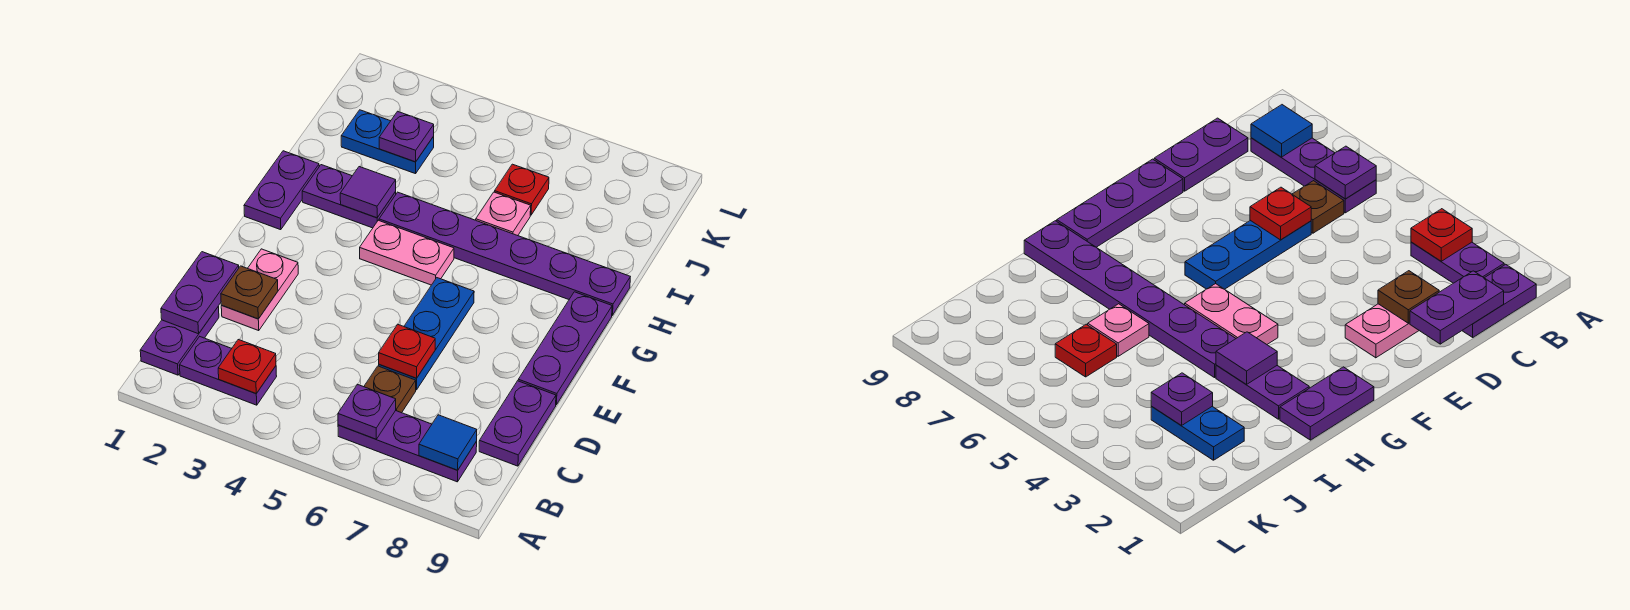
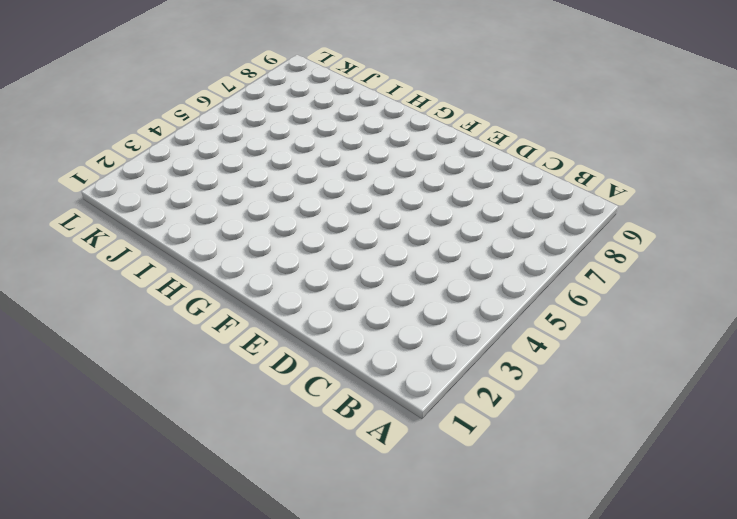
none -> purple plate B1:C1 level 1
none -> purple plate B2:B3 level 1
none -> purple plate B6:B8 level 1

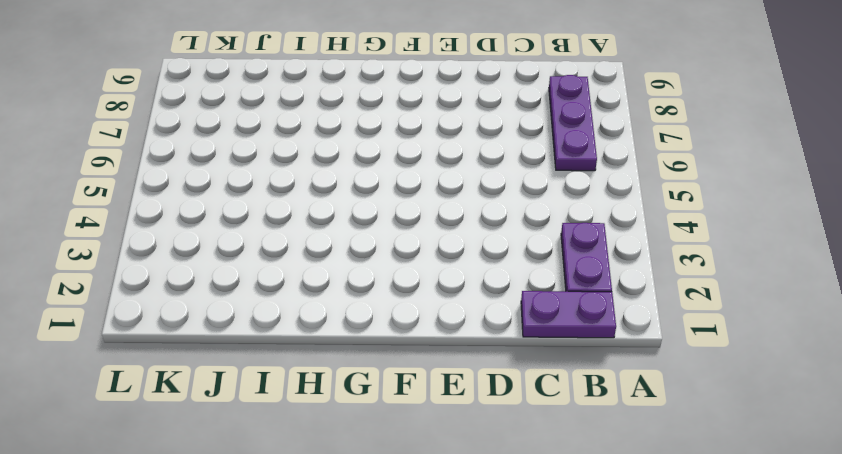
none -> brown plate C6 level 1
none -> purple plate C9:D9 level 1
none -> pink plate D2:E2 level 1

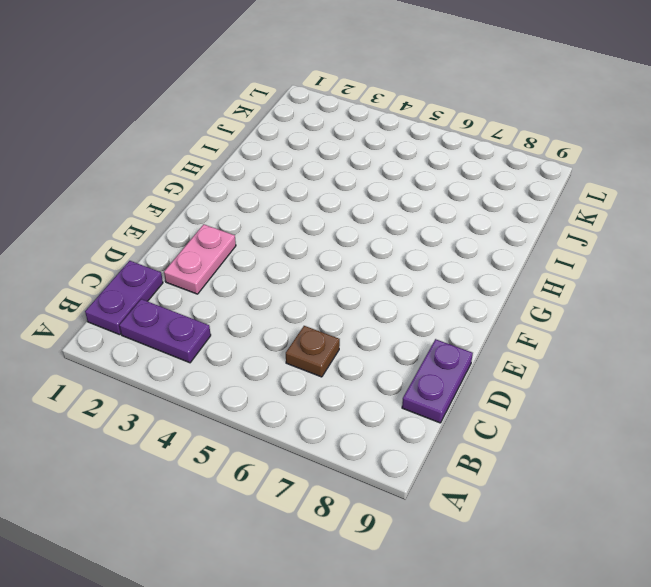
none -> purple plate B6:B8 level 1
none -> blue plate D6:F6 level 1
none -> purple plate E9:G9 level 1

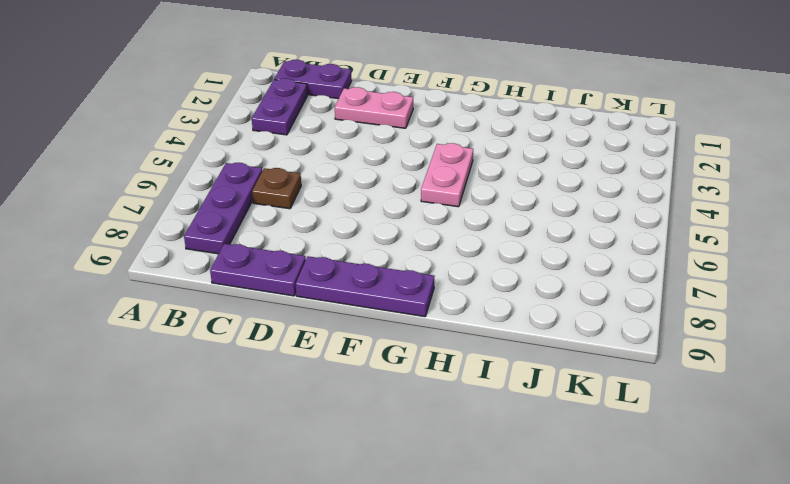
none -> blue plate D6:F6 level 1
none -> purple plate G1:H1 level 1
none -> purple plate H2:H3 level 1

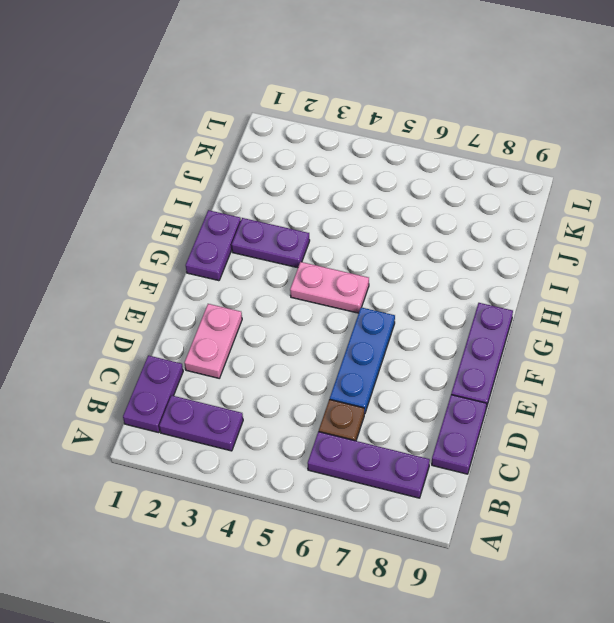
none -> purple plate H4:H9 level 1
none -> pink plate I6 level 1
none -> blue plate J2:J3 level 1

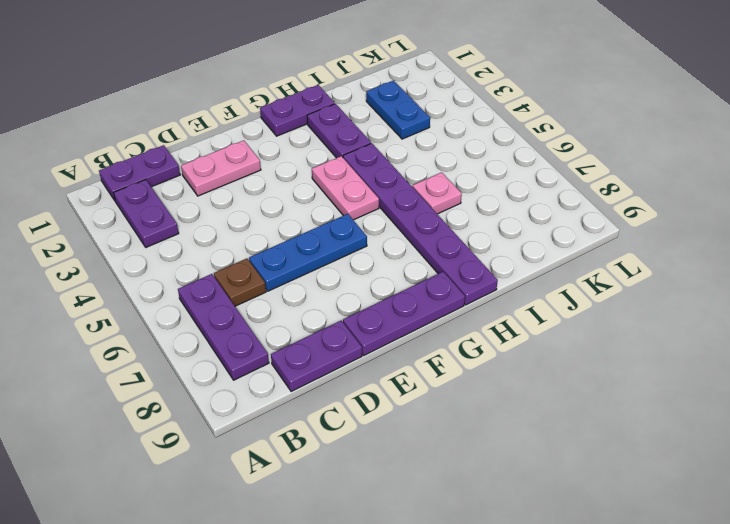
none -> red plate J6 level 1
none -> red plate B3 level 2
none -> purple plate B6 level 2

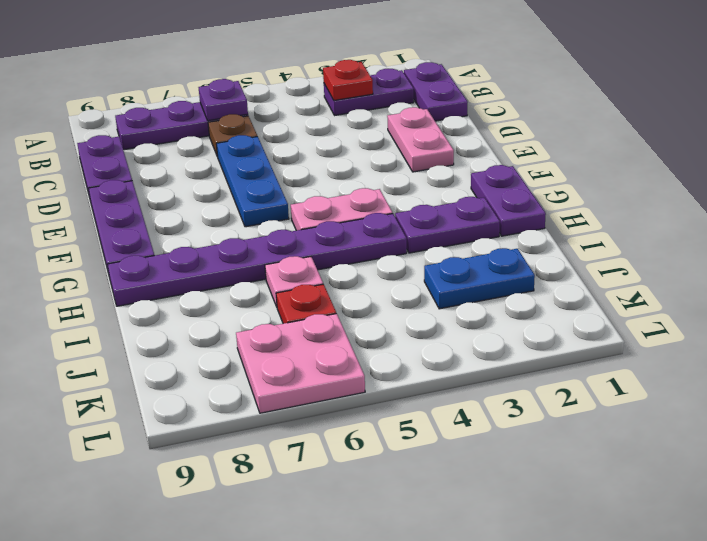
pink plate K6:L7 level 1 -> none
none -> blue tile B8 level 2
none -> purple plate C1:D1 level 2
none -> brown plate D2 level 2

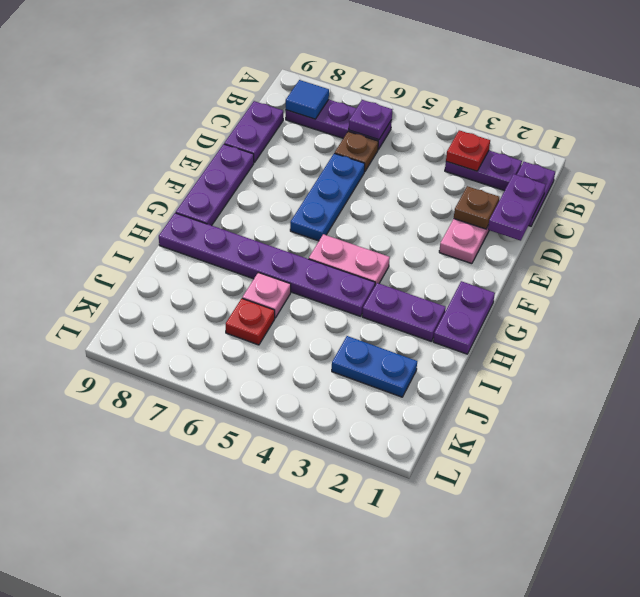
none -> red plate D6 level 2
none -> purple tile H3 level 2
none -> purple plate J3 level 2

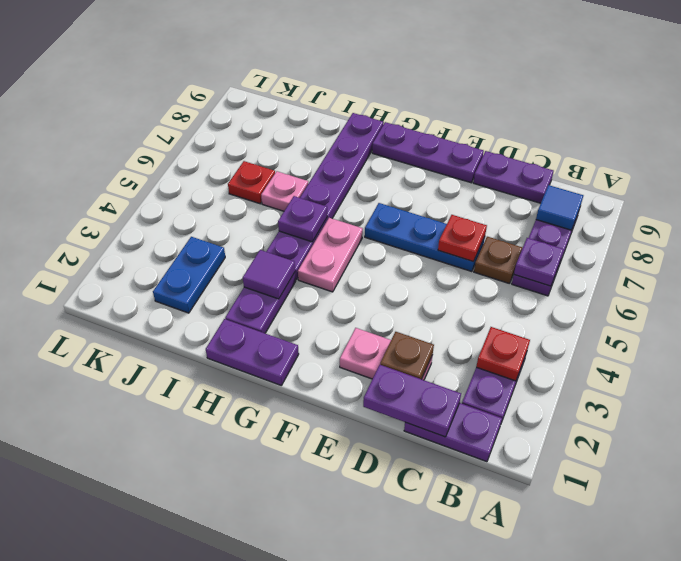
purple plate H5 level 2 -> purple plate J3 level 2

